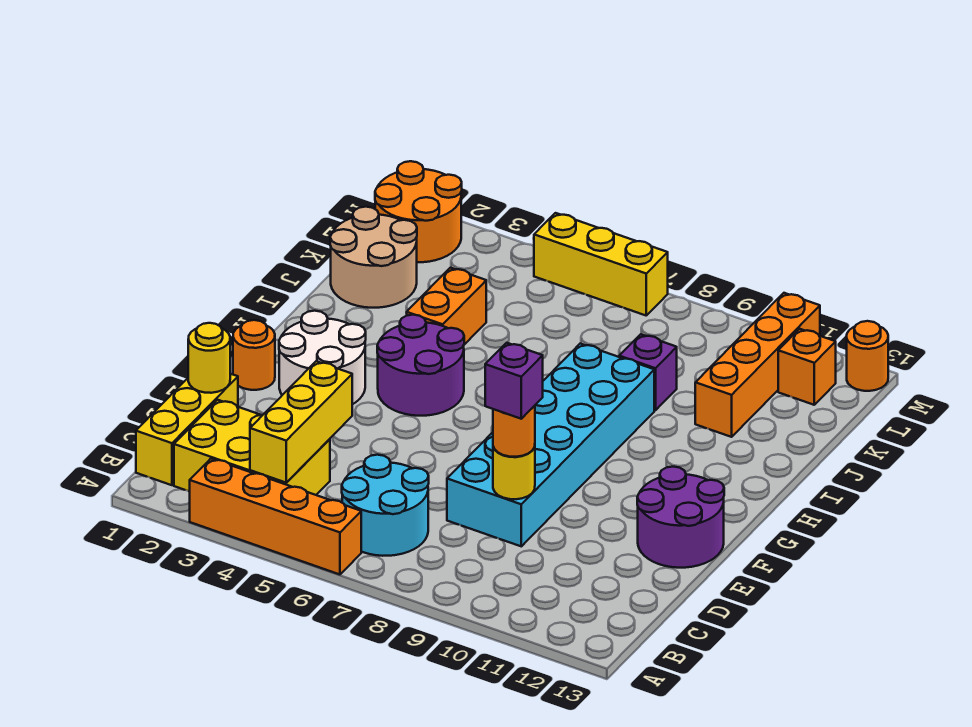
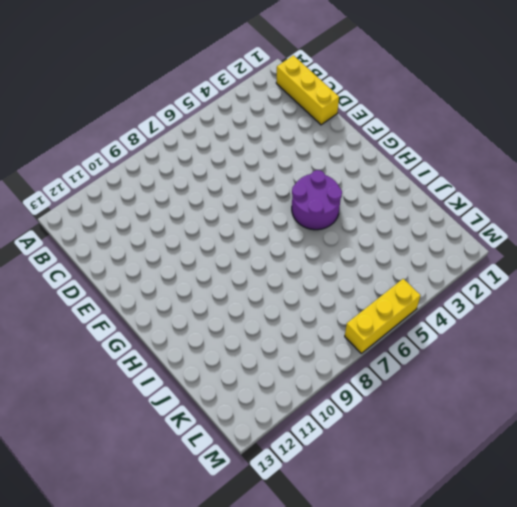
none -> orange brick A3:A6 level 1
none -> yellow brick B2:C4 level 1
none -> cyan round brick B6:C7 level 1

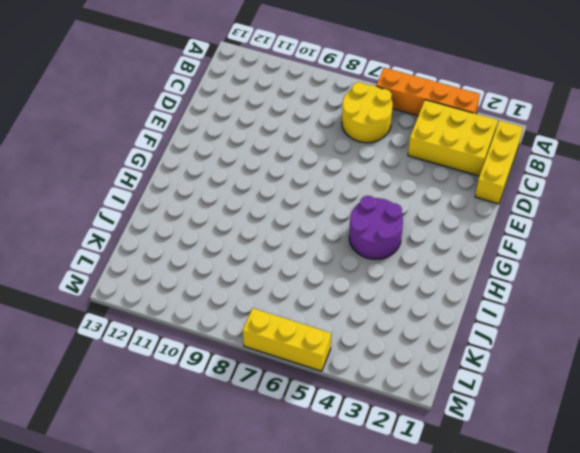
yellow round brick B6:C7 level 1 -> cyan round brick B6:C7 level 1
none -> cyan brick D8:I9 level 1
none -> purple round brick E12:F13 level 1
none -> orange round brick F1 level 1

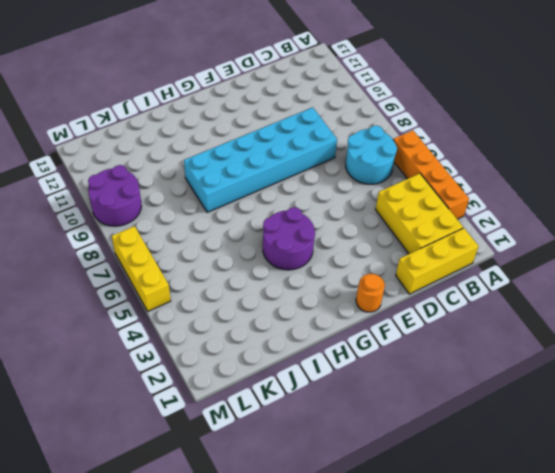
purple round brick L9:M10 level 1 -> purple round brick E12:F13 level 1
none -> white round brick F2:G3 level 1
none -> orange brick I4:J4 level 1
none -> tan round brick J1:K2 level 1

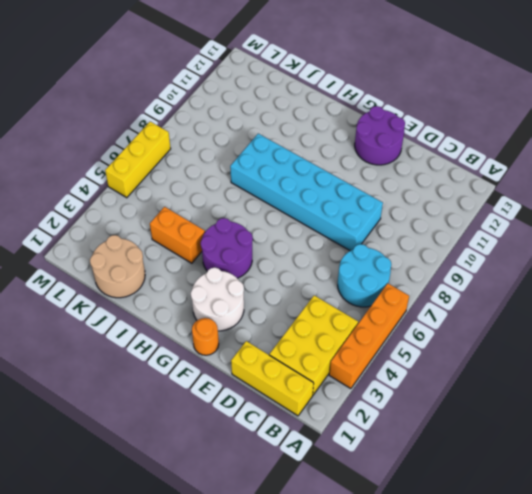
none -> purple brick J9 level 1
none -> orange brick J11:M11 level 1
none -> orange round brick L1:M2 level 1

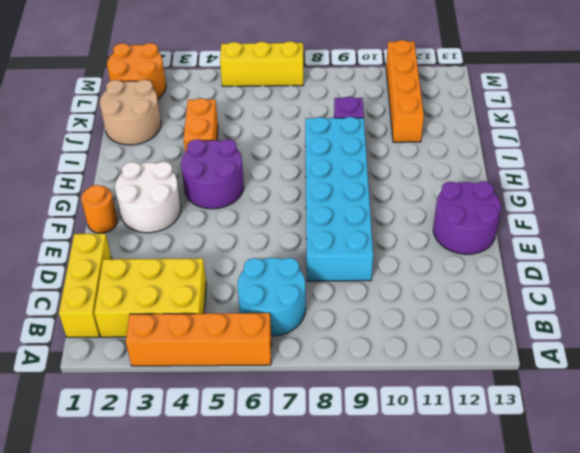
none -> orange brick L12 level 1
none -> orange round brick M13 level 1
none -> yellow brick B4:D4 level 2

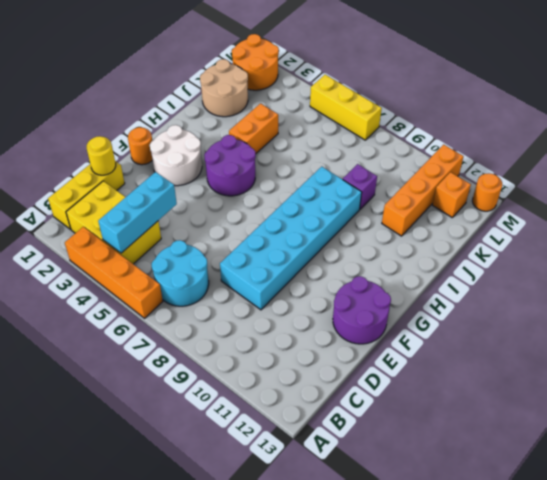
cyan brick B4:D4 level 2 -> yellow brick B4:D4 level 2
none -> yellow round brick D9 level 2
none -> orange round brick D9 level 3
none -> purple brick D9 level 4

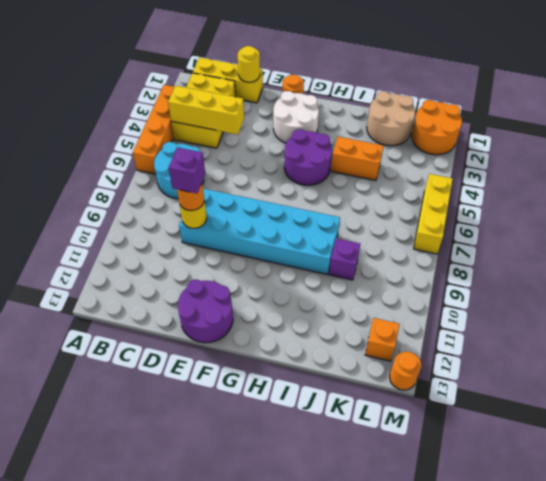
none -> orange brick J11:M11 level 1

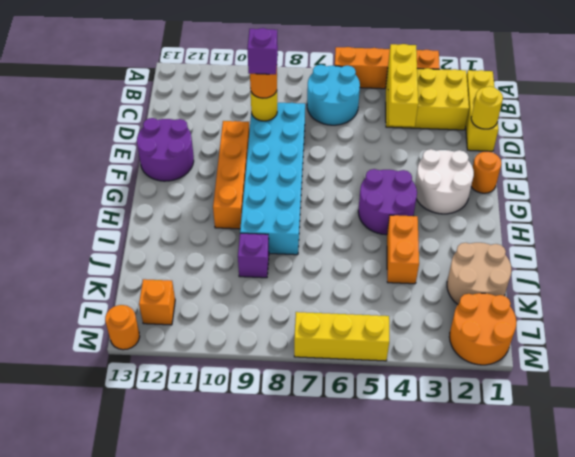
orange brick E10:H10 level 1 -> orange brick J11:M11 level 1

